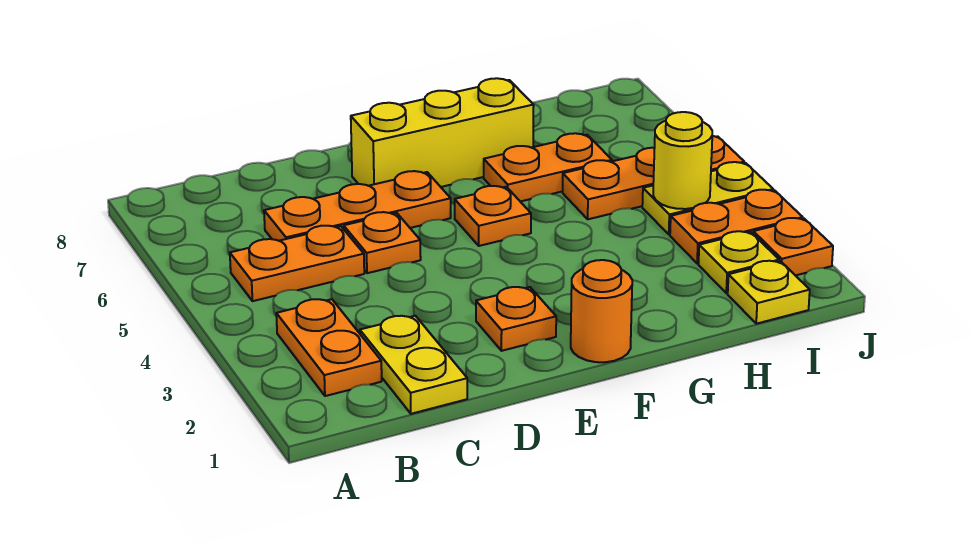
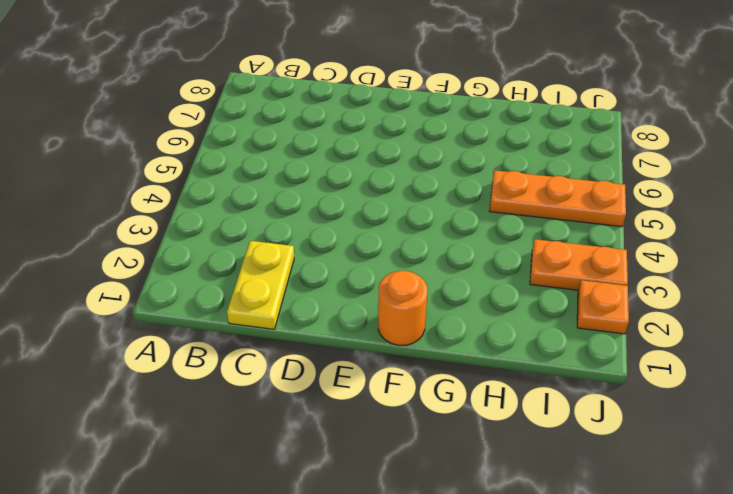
none -> orange plate B2:B3 level 1
none -> orange plate B5:C5 level 1
none -> orange plate C6:E6 level 1

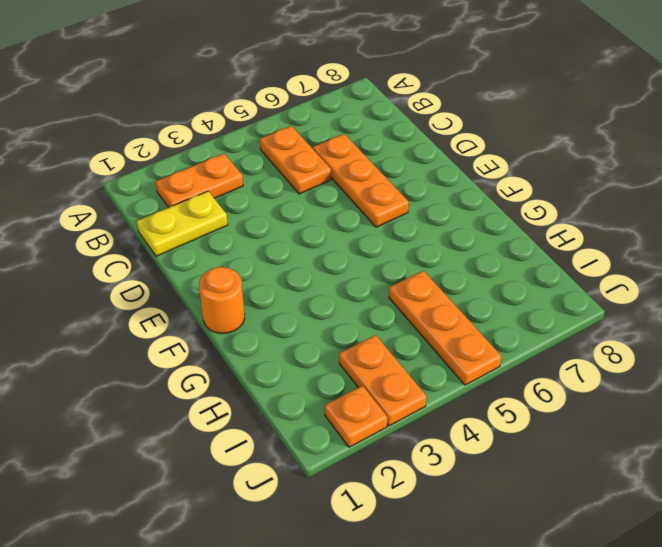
none -> orange plate D5 level 1
none -> orange plate E2 level 1
none -> yellow brick E7:G7 level 1

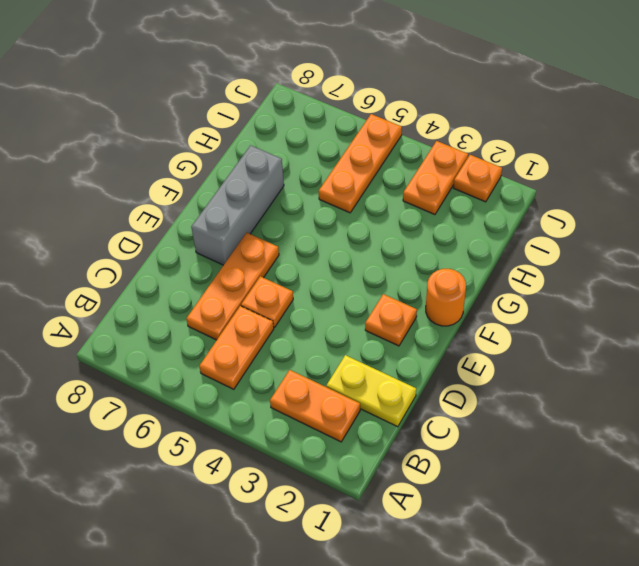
grey brick E7:G7 level 1 -> yellow brick E7:G7 level 1
none -> orange plate F5 level 1
none -> orange plate G6:H6 level 1
none -> yellow plate I1 level 1

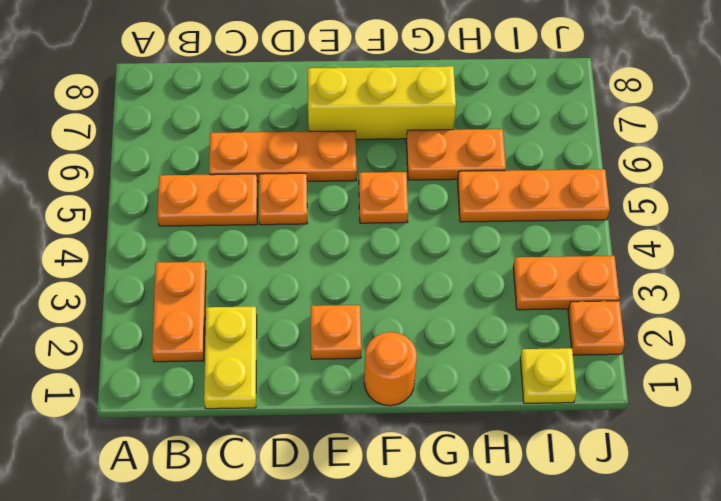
none -> yellow plate I2 level 1
none -> yellow plate I4:J4 level 1
none -> yellow round brick I4 level 2

